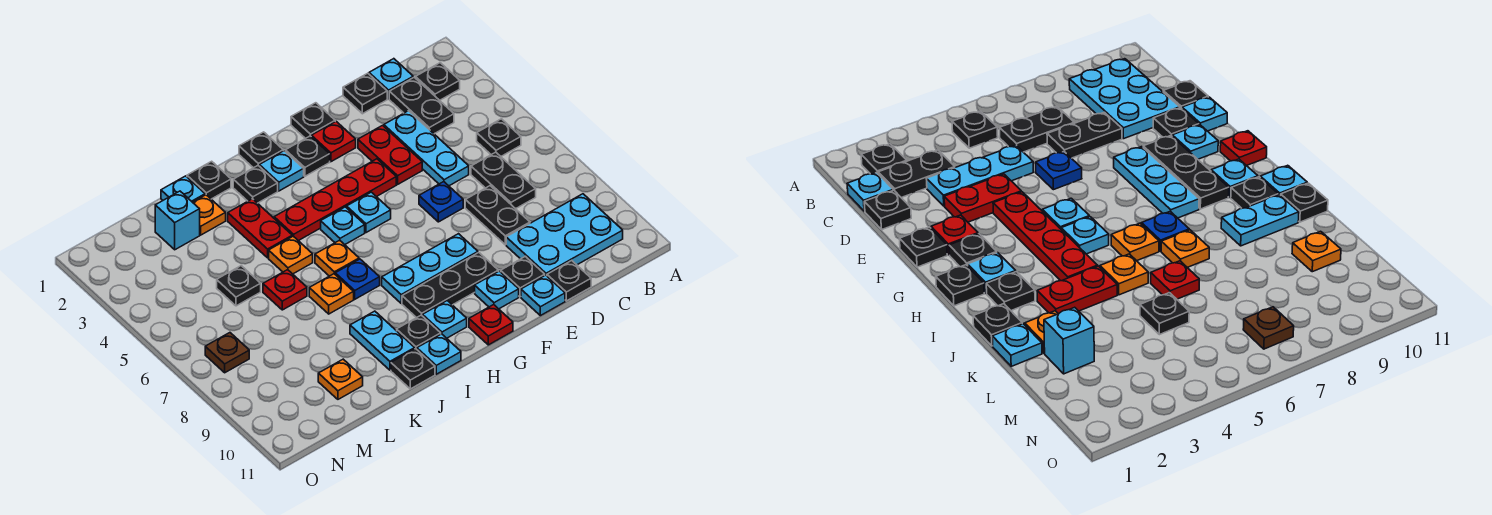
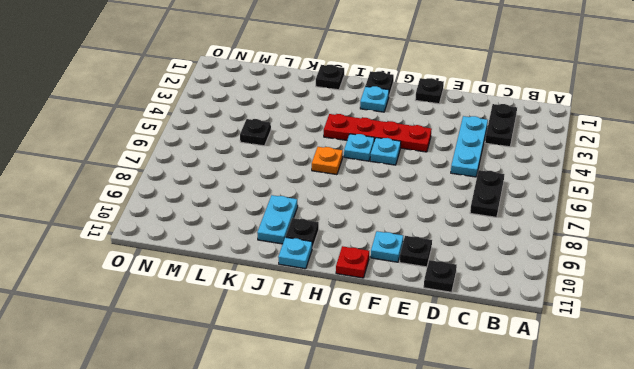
none -> black plate B2 level 1
none -> black plate B5 level 1
none -> cyan plate B9:D10 level 1
none -> cyan plate C1 level 1

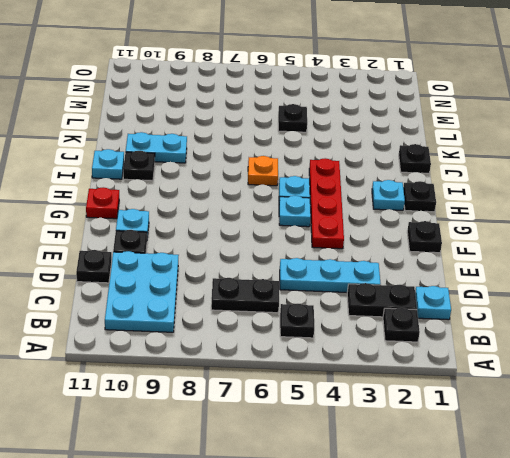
none -> black plate D1 level 1
none -> black plate D7:D8 level 1
none -> red plate E3:E4 level 1
none -> blue plate E6 level 1

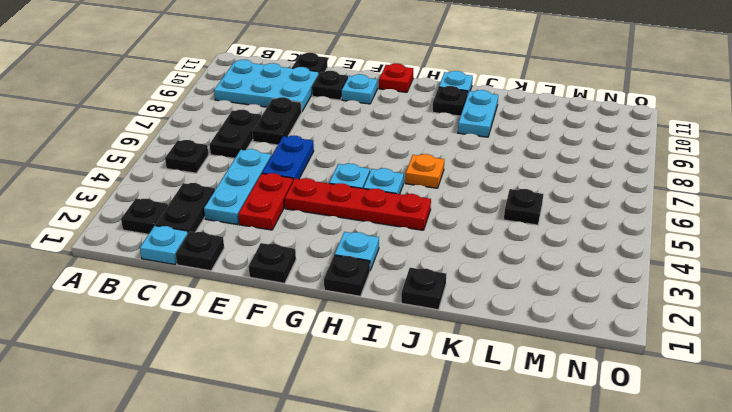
blue plate E5:E6 level 1 -> blue plate E6 level 1
none -> cyan plate E11 level 1
none -> red plate F2 level 1
none -> cyan plate F8:H8 level 1
none -> black plate F9:H9 level 1

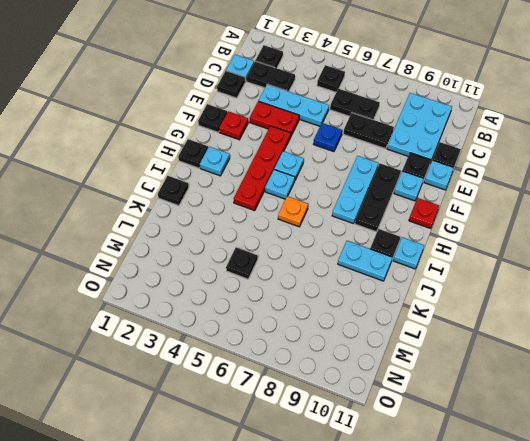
none -> black plate G2 level 1
none -> cyan plate H10 level 1
none -> black plate I2 level 1
none -> blue plate I7 level 1

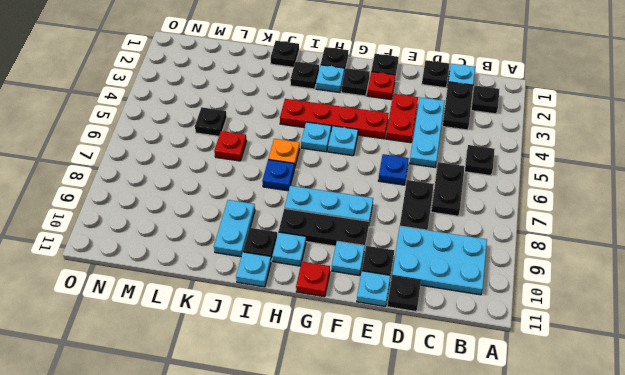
none -> red plate J3:J4 level 1
none -> orange plate J5 level 1
none -> orange plate J7 level 1
none -> black plate J11 level 1

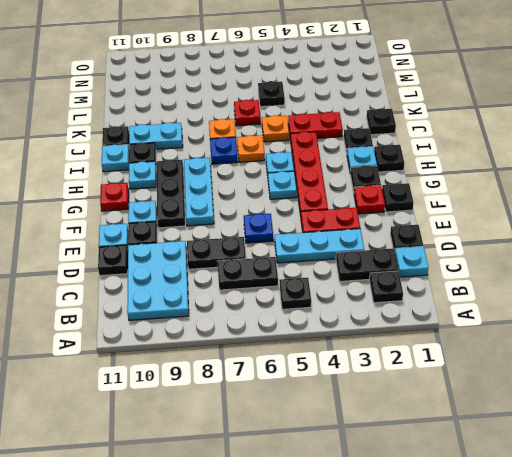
none -> cyan plate K1 level 1
none -> orange plate K2 level 1
none -> cyan brick L2 level 1
none -> orange plate L10 level 1

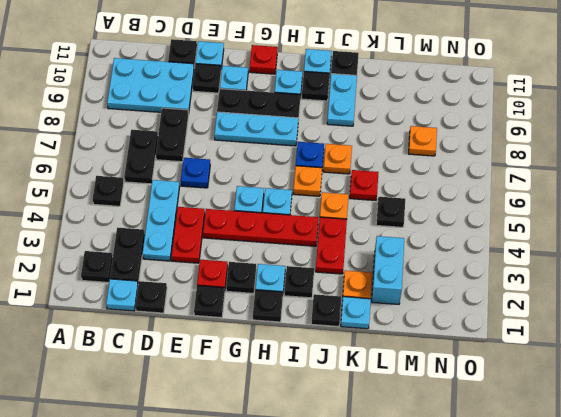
cyan brick L2:L3 level 1 -> cyan brick L2 level 1
orange plate M8 level 1 -> orange plate L10 level 1
none -> brown plate N7 level 1

